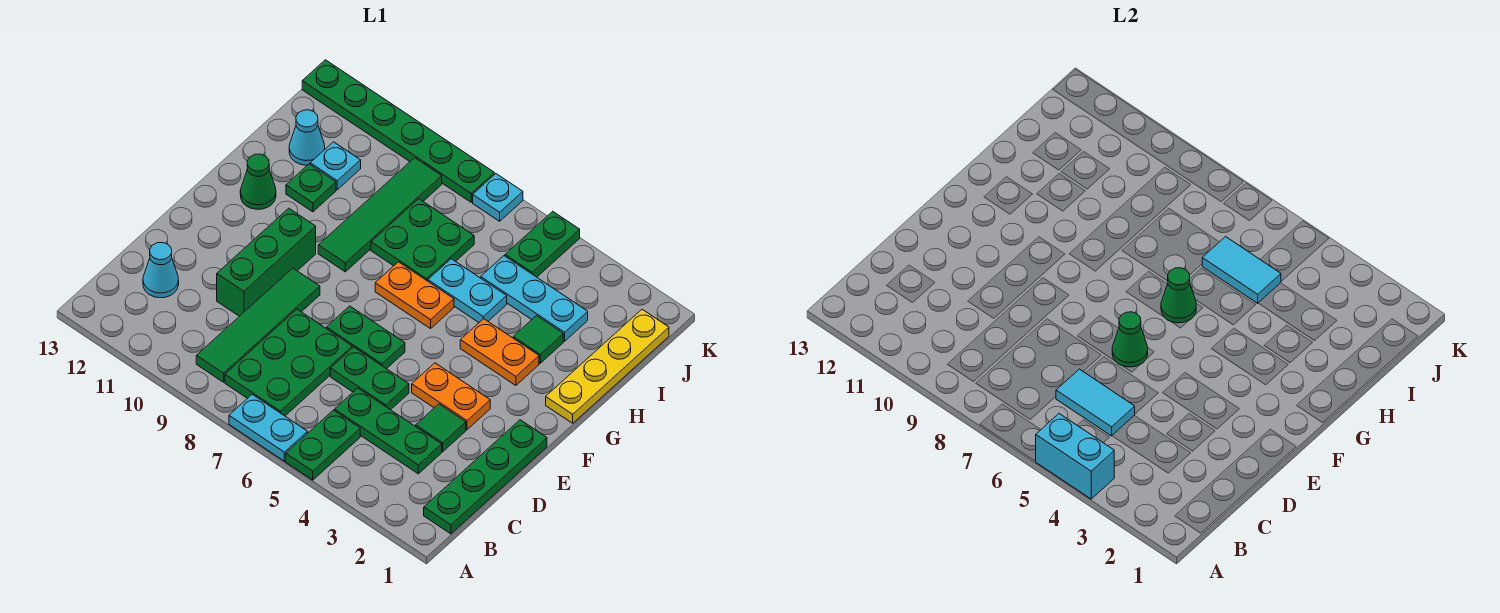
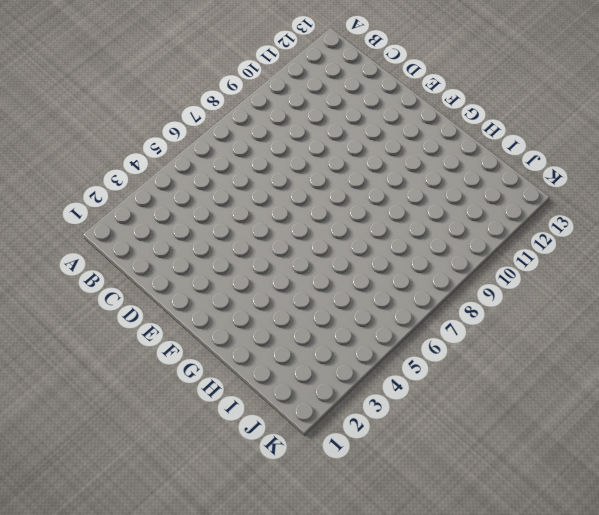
none -> green plate A5:B5 level 1
none -> cyan plate A6:A7 level 1
none -> green plate B1:E1 level 1
none -> green plate B7:D8 level 1

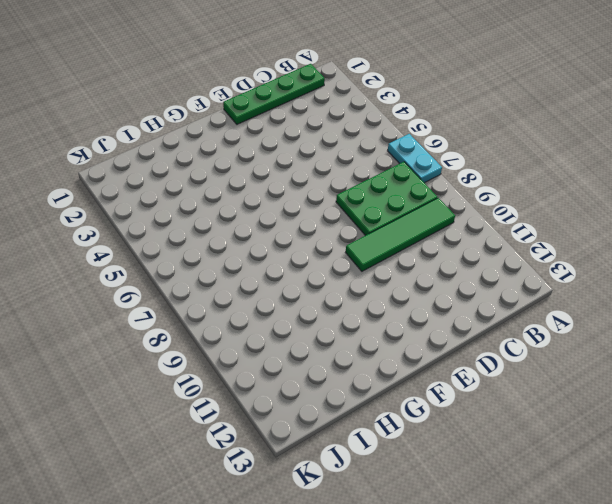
none -> green plate A5:B5 level 1
none -> green plate C3:C5 level 1
none -> cyan cone C12 level 1
none -> green tile D3 level 1

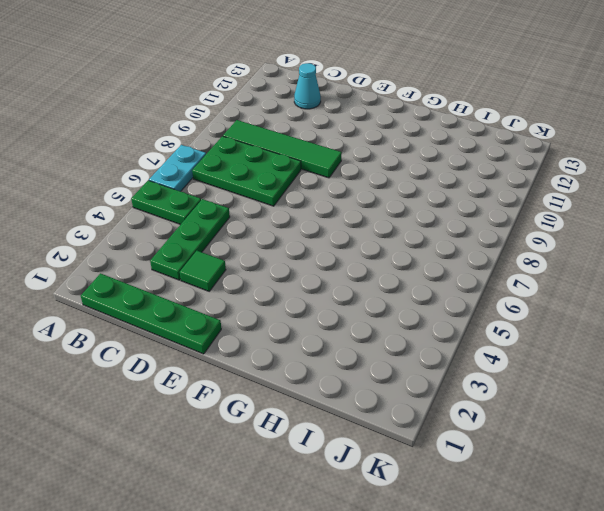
none -> green plate D5:D6 level 1
none -> green brick D10:F10 level 1
none -> orange plate E3:E4 level 1
none -> green plate E6:E7 level 1

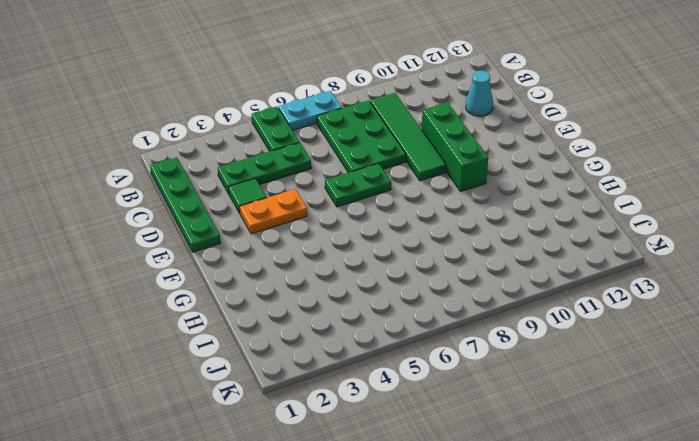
none -> green plate D5:D6 level 1
none -> yellow plate G1:J1 level 1
none -> orange plate G3:G4 level 1
none -> orange plate G6:G7 level 1

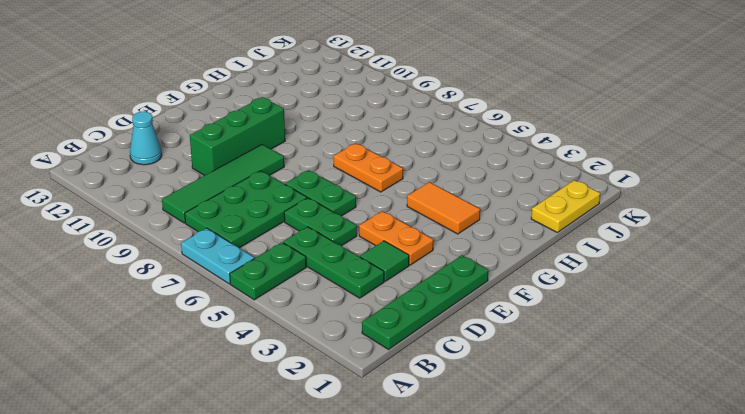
orange tile G3:G4 level 1 -> orange plate G3:G4 level 1
yellow plate I1:J1 level 1 -> yellow plate G1:J1 level 1
none -> green tile G9:J9 level 1
none -> green cone G12 level 1
none -> green tile H3 level 1
none -> cyan plate H5:H6 level 1

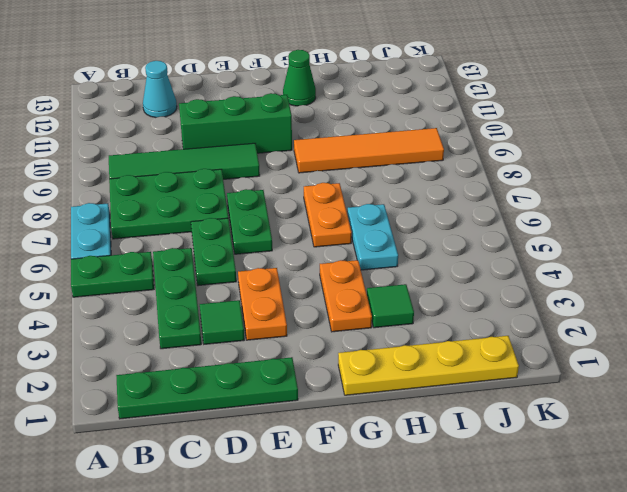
orange tile G9:J9 level 1 -> green tile G9:J9 level 1
none -> green plate H7:I8 level 1
none -> green plate H11 level 1
none -> cyan plate I3:I5 level 1
none -> cyan plate I11 level 1

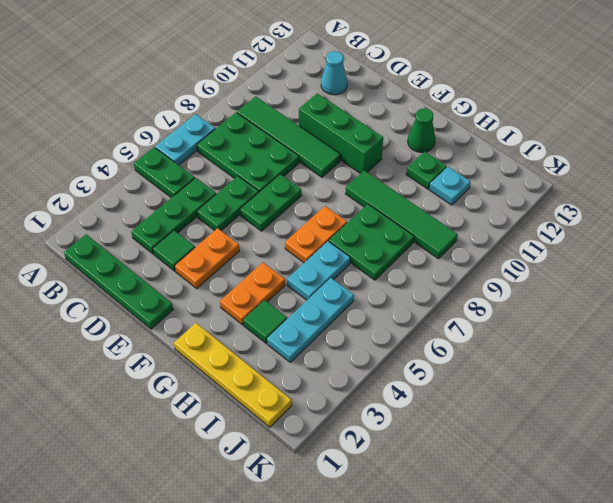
none -> cyan cone I12 level 1
none -> green plate J5:K5 level 1
none -> cyan plate K7 level 1
none -> green plate K8:K13 level 1

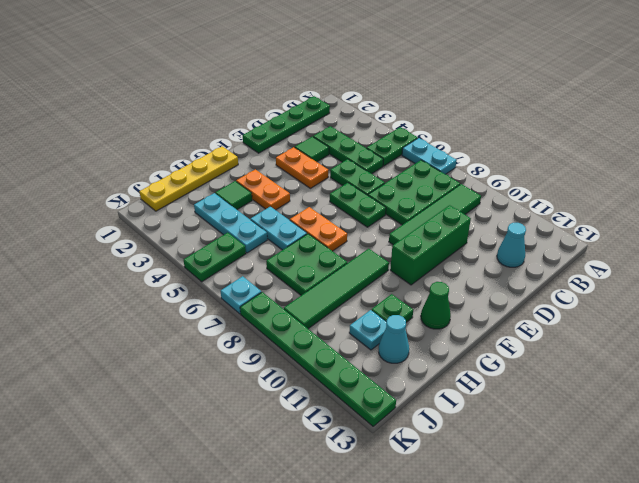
none -> cyan brick A4:A5 level 2
none -> cyan tile C5:C6 level 2
none -> green cone E6 level 2
none -> green cone G6 level 2

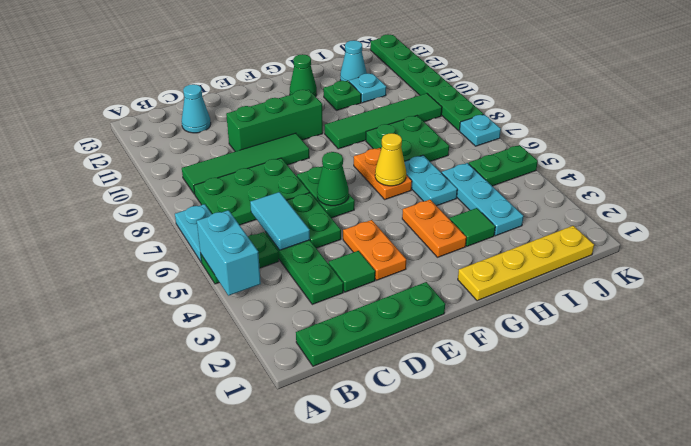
yellow cone G6 level 2 -> green cone G6 level 2
none -> cyan tile I5:I6 level 2

